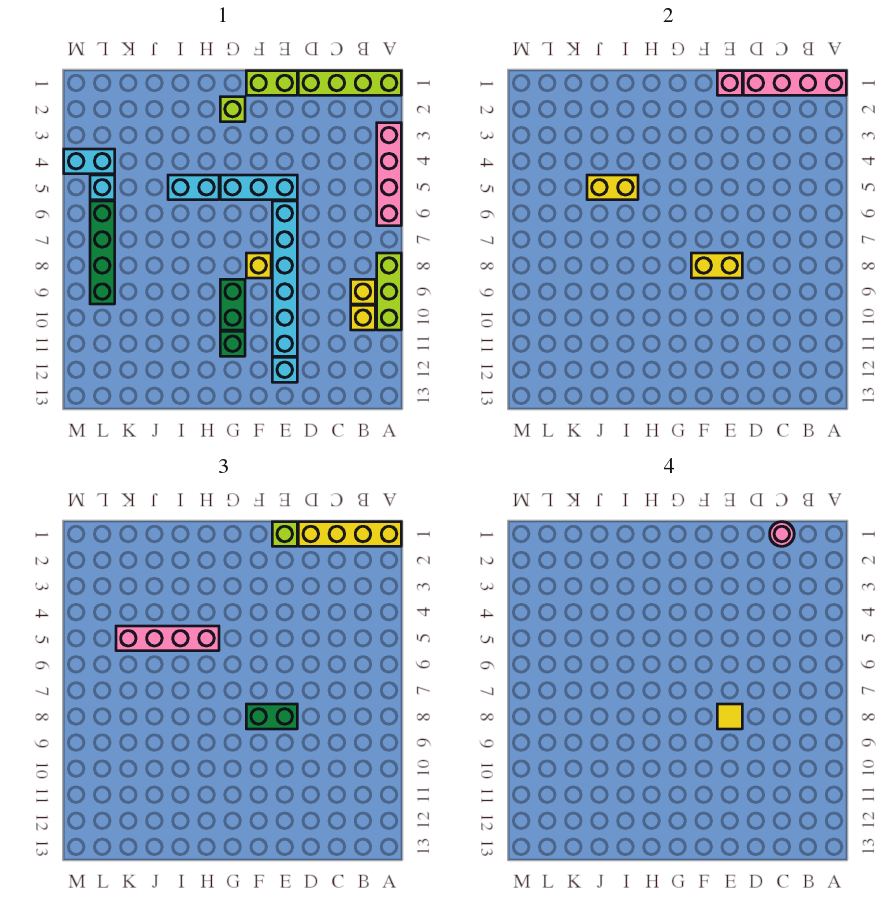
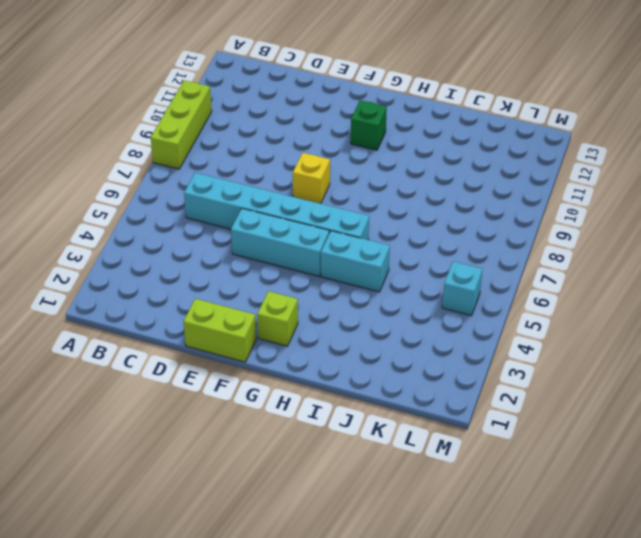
cyan brick C6:H6 level 1 -> cyan brick E6:E11 level 1
none -> lime brick A1:D1 level 1
none -> pink brick A3:A6 level 1
none -> yellow brick B9 level 1

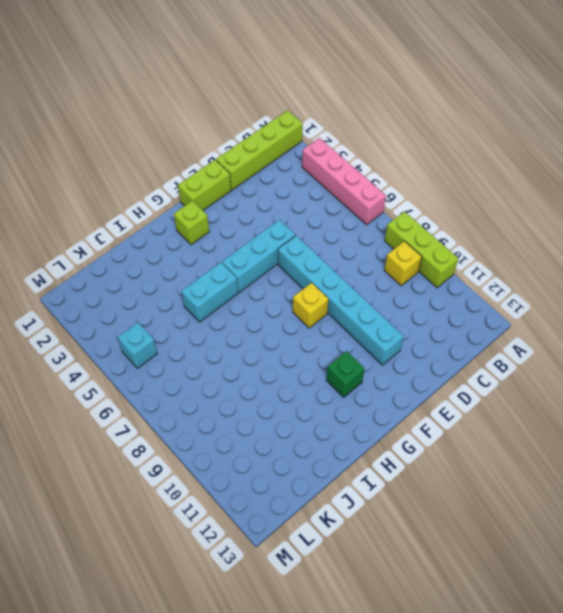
none -> yellow brick B10 level 1
none -> cyan brick E12 level 1
none -> green brick G9:G10 level 1

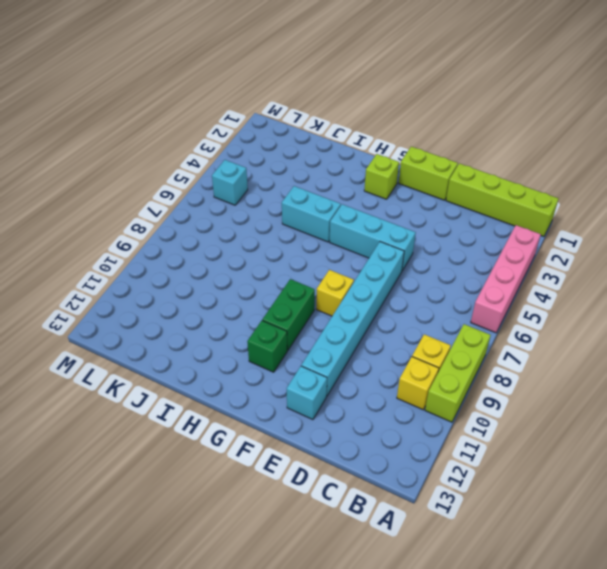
none -> cyan brick L4:M4 level 1
none -> green brick L6:L9 level 1
none -> pink brick A1:D1 level 2

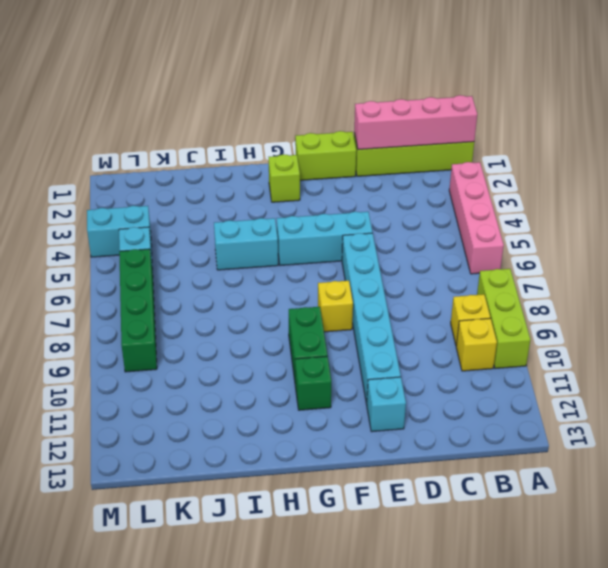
none -> pink brick E1 level 2
none -> yellow brick E8:F8 level 2
none -> yellow brick I5:J5 level 2

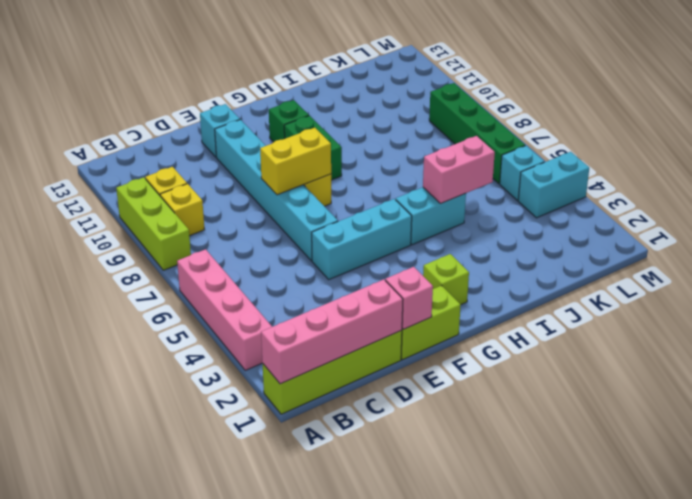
pink brick I5:J5 level 2 -> yellow brick I5:J5 level 2
none -> yellow brick A1:D1 level 3
none -> lime brick E1 level 3
none -> green brick E8:F8 level 3

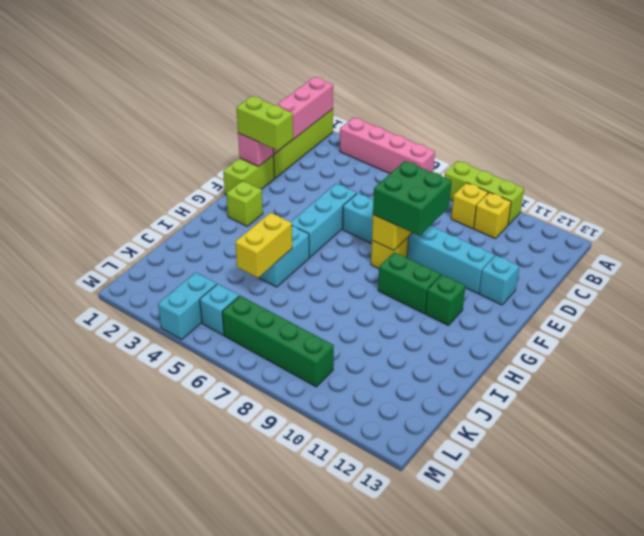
lime brick E1:E2 level 3 -> lime brick E1 level 3
green brick E8:F9 level 3 -> green brick E8:F8 level 3
none -> yellow brick A1:D1 level 3
none -> pink brick H5:K5 level 3
none -> pink round brick C1 level 4

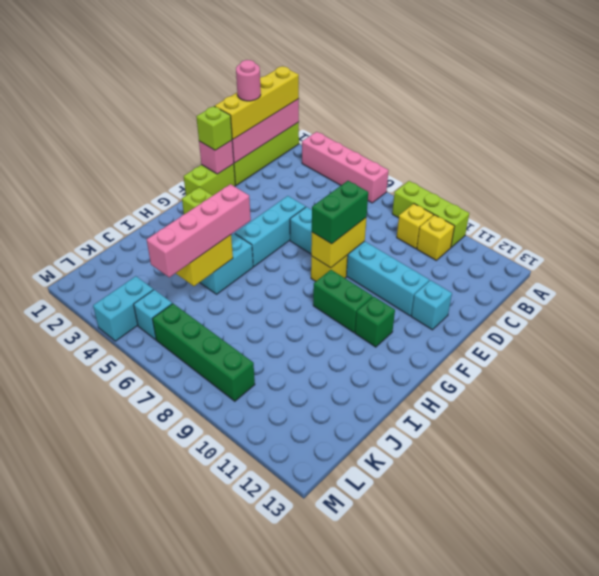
none -> yellow tile E8 level 4

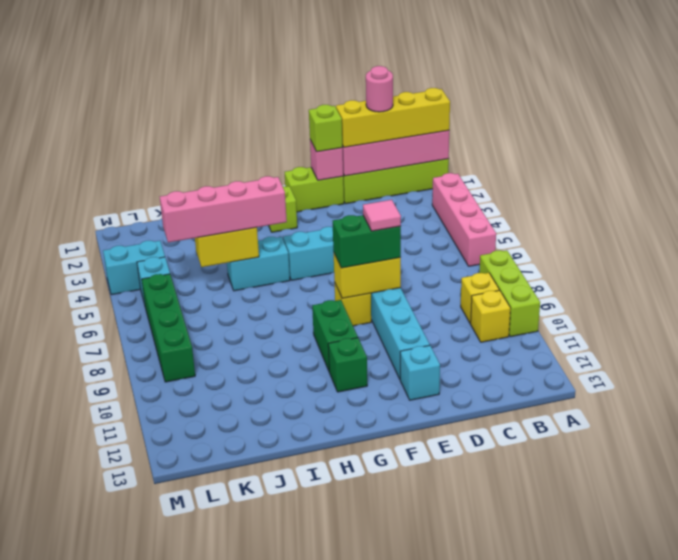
pink tile E8 level 4 -> yellow tile E8 level 4

